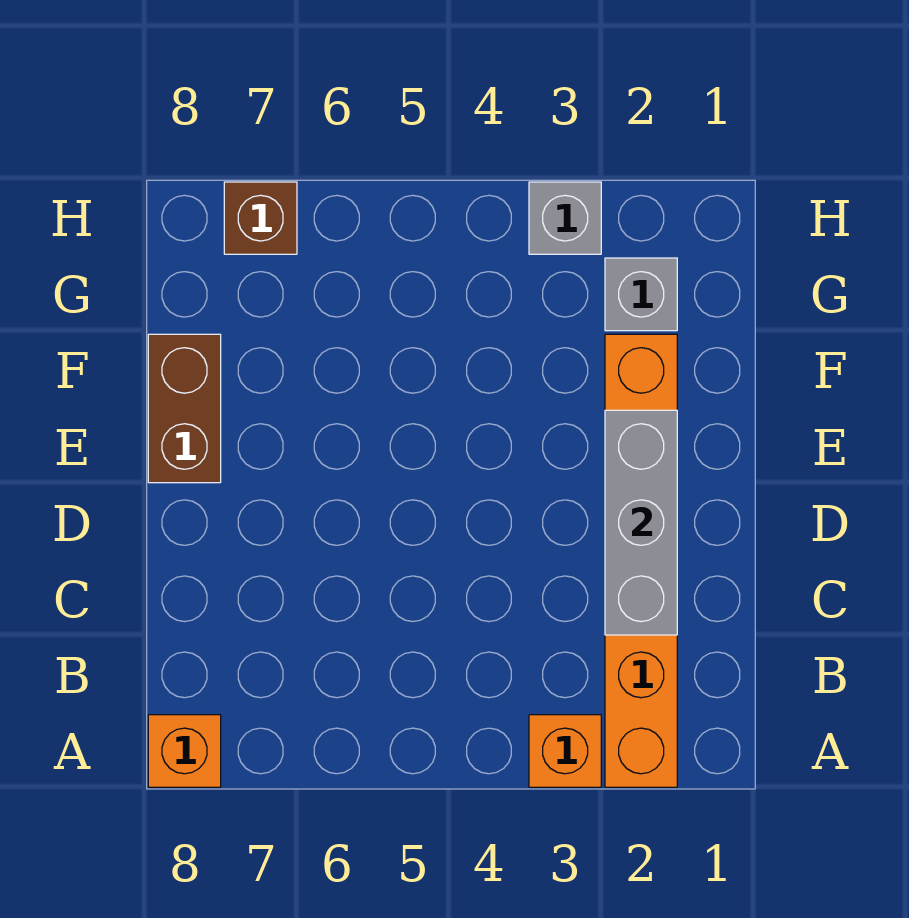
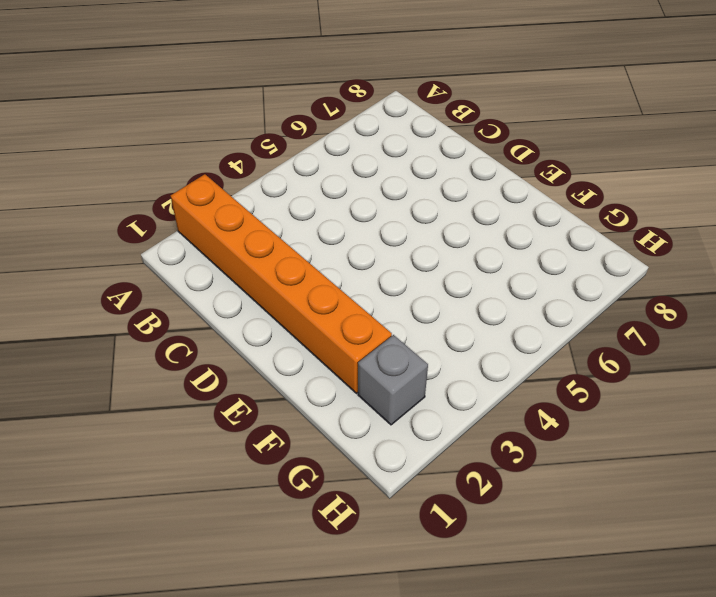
none -> orange brick A3 level 1
none -> orange brick A8 level 1

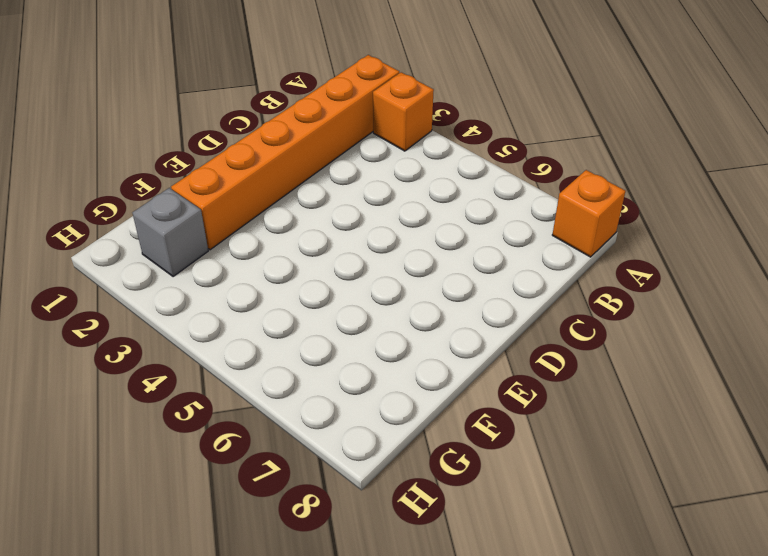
none -> brown brick E8:F8 level 1
none -> grey brick H3 level 1

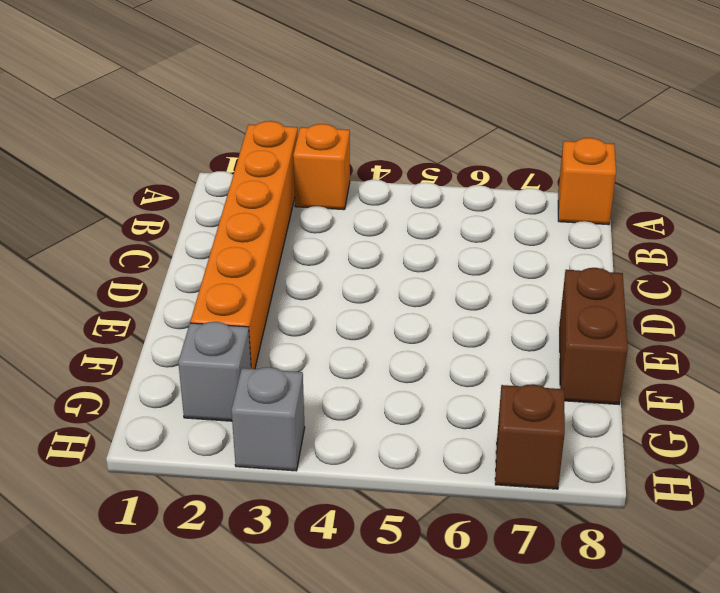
none -> grey brick C2:E2 level 2

